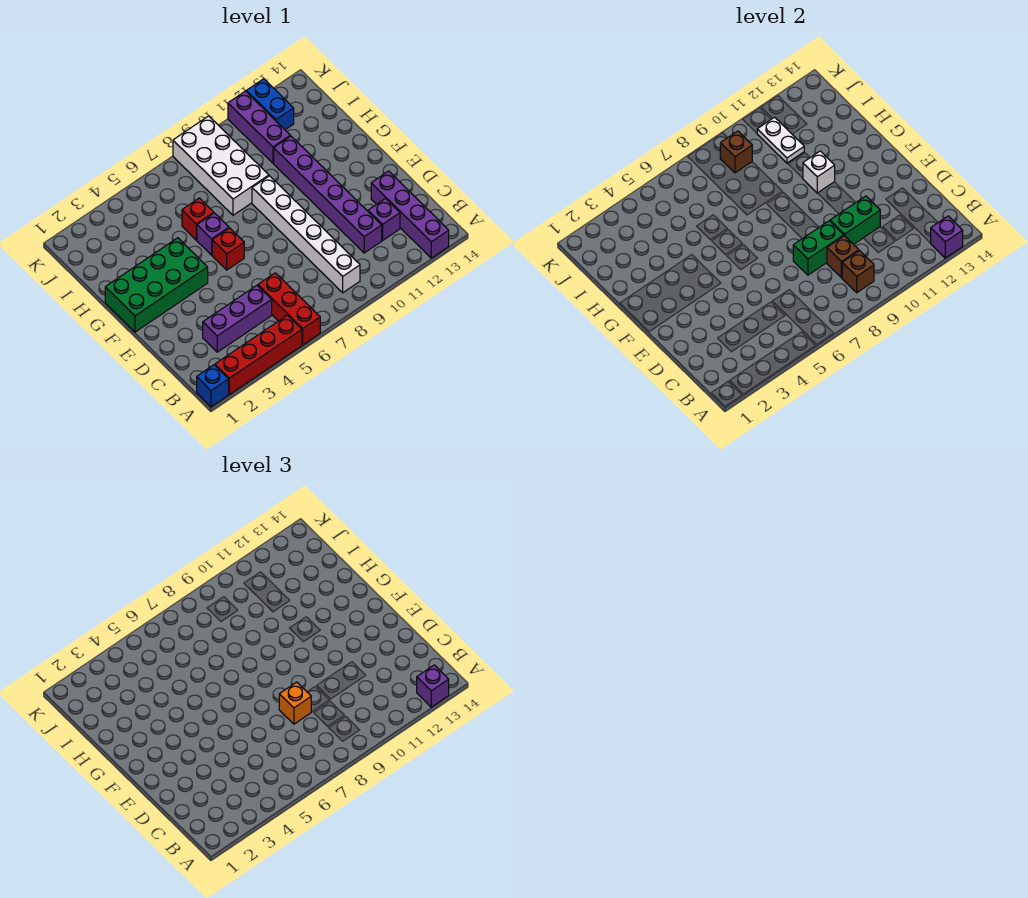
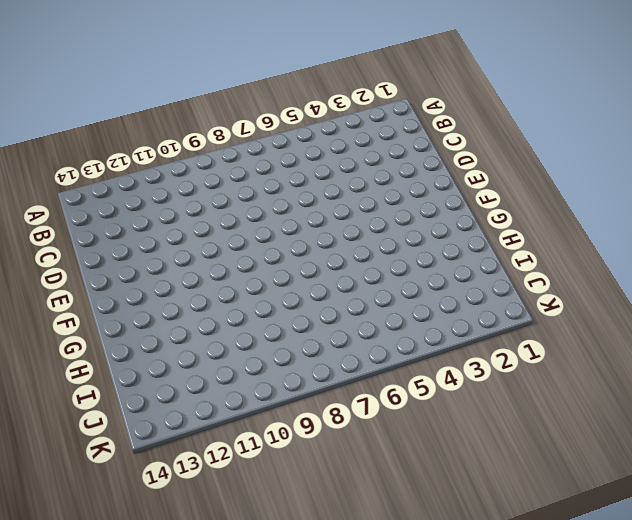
none -> blue brick A1 level 1
none -> red brick A2:A5 level 1
none -> red brick A6:C6 level 1

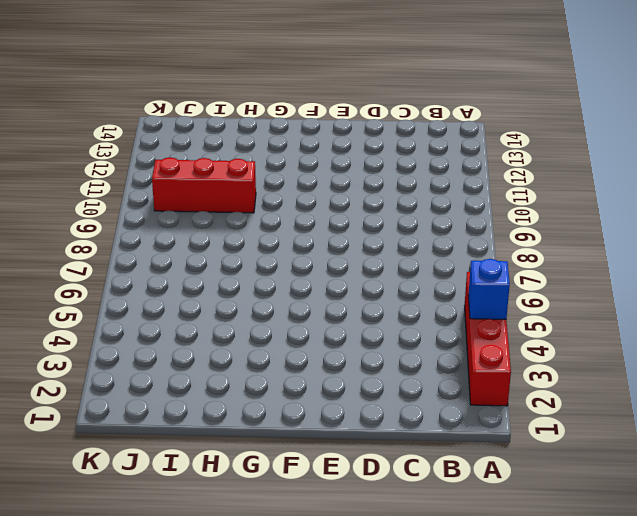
blue brick A4 level 2 -> blue brick A1 level 1
red brick H10:J10 level 1 -> red brick A6:C6 level 1
none -> purple brick A13:D13 level 1
none -> white brick B9:G9 level 1
none -> purple brick C3:C5 level 1

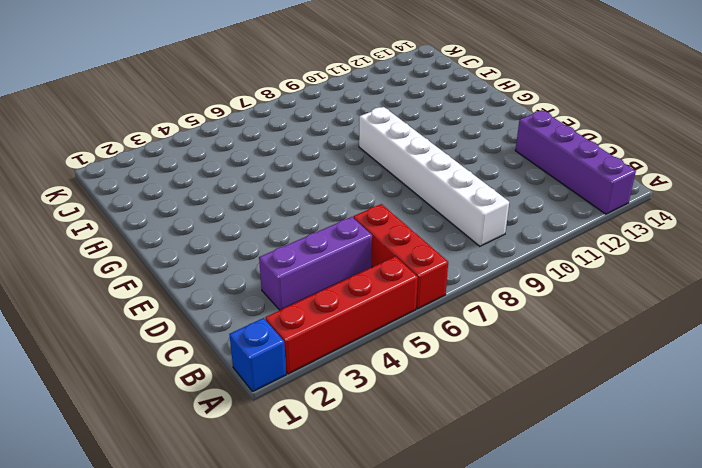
none -> purple brick C11:H11 level 1
none -> purple brick C12 level 1
none -> green brick F1:G4 level 1

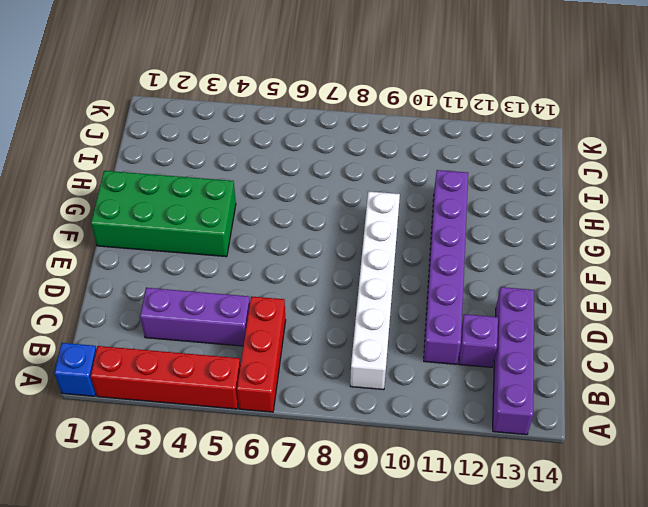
none -> red brick F6 level 1
none -> purple brick G6 level 1
none -> red brick H6 level 1

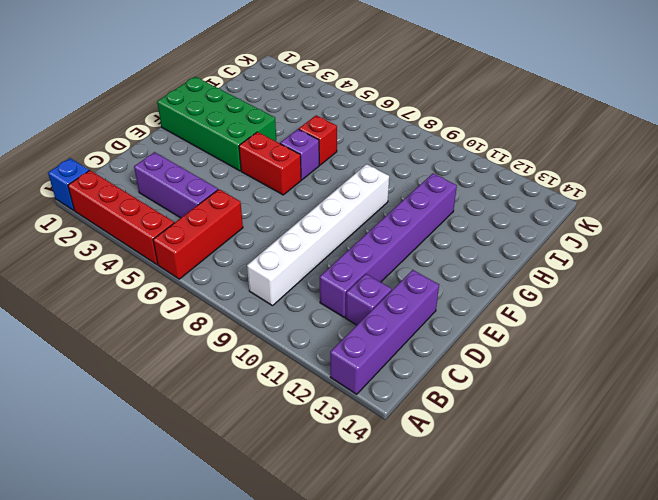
red brick F5:F6 level 1 -> red brick F6 level 1
none -> white brick H8:K9 level 1
none -> purple brick I11:K11 level 1
none -> blue brick J12:K12 level 1

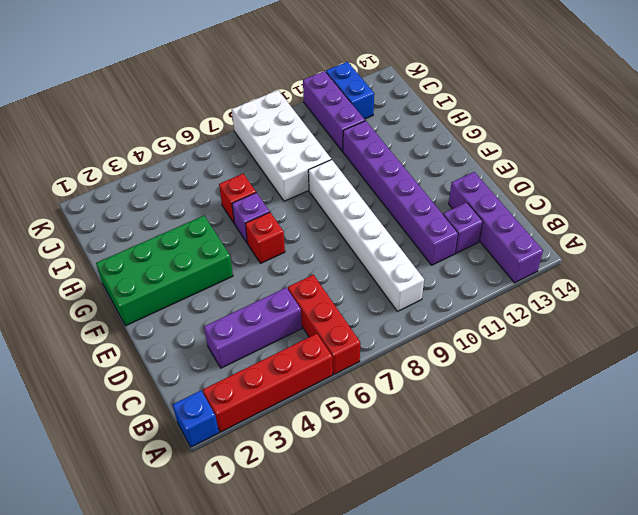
none -> purple brick A13 level 2
none -> brown brick B9 level 2
none -> brown brick C9 level 2

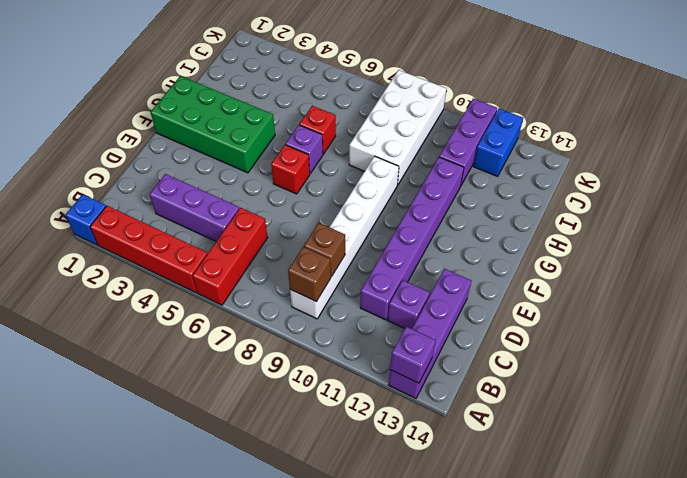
none -> green brick D8:D9 level 2
none -> green brick D10:D11 level 2
none -> white brick G11 level 2

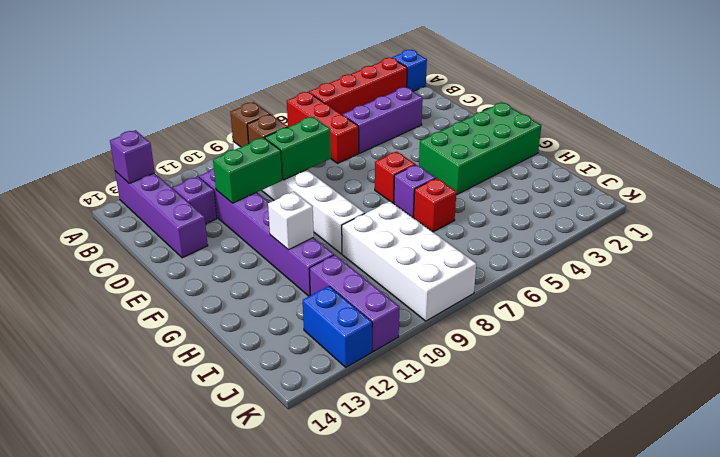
none -> white plate I11:J11 level 2
none -> brown brick J9 level 2
none -> purple brick A13 level 3

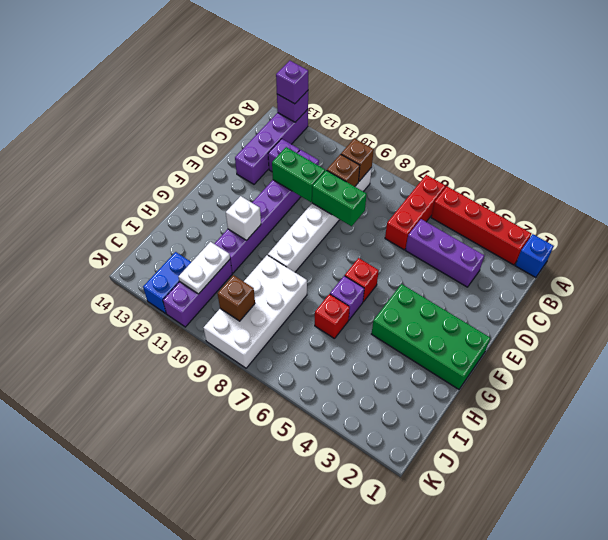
none -> orange brick D8 level 3

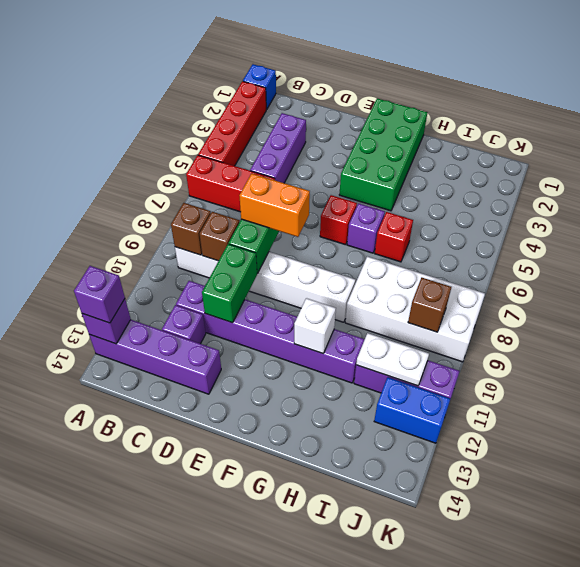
orange brick D8:E8 level 3 -> orange brick D8 level 3

